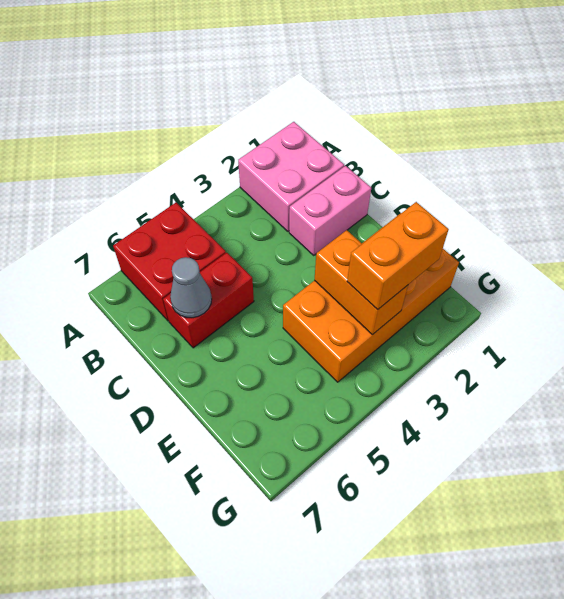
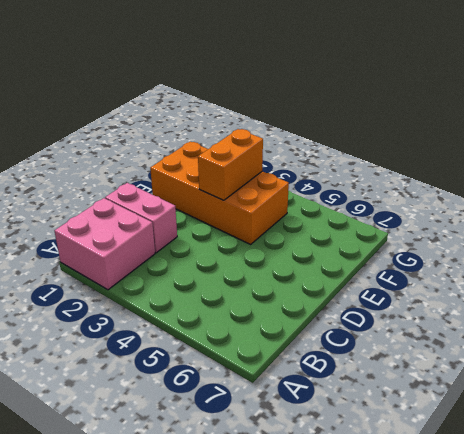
none -> red brick A5:B6 level 1
none -> red brick C5:C6 level 1

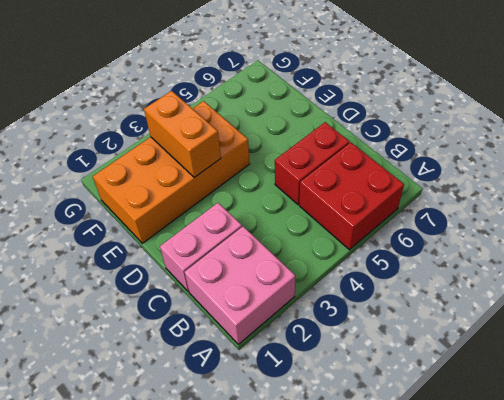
none -> grey cone C6 level 2
none -> orange brick F2:F3 level 3

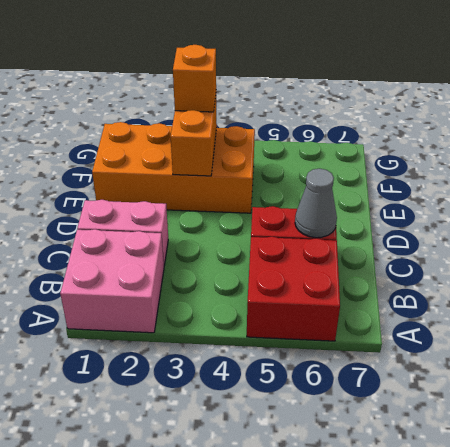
orange brick F3 level 3 -> orange brick F2:F3 level 3

